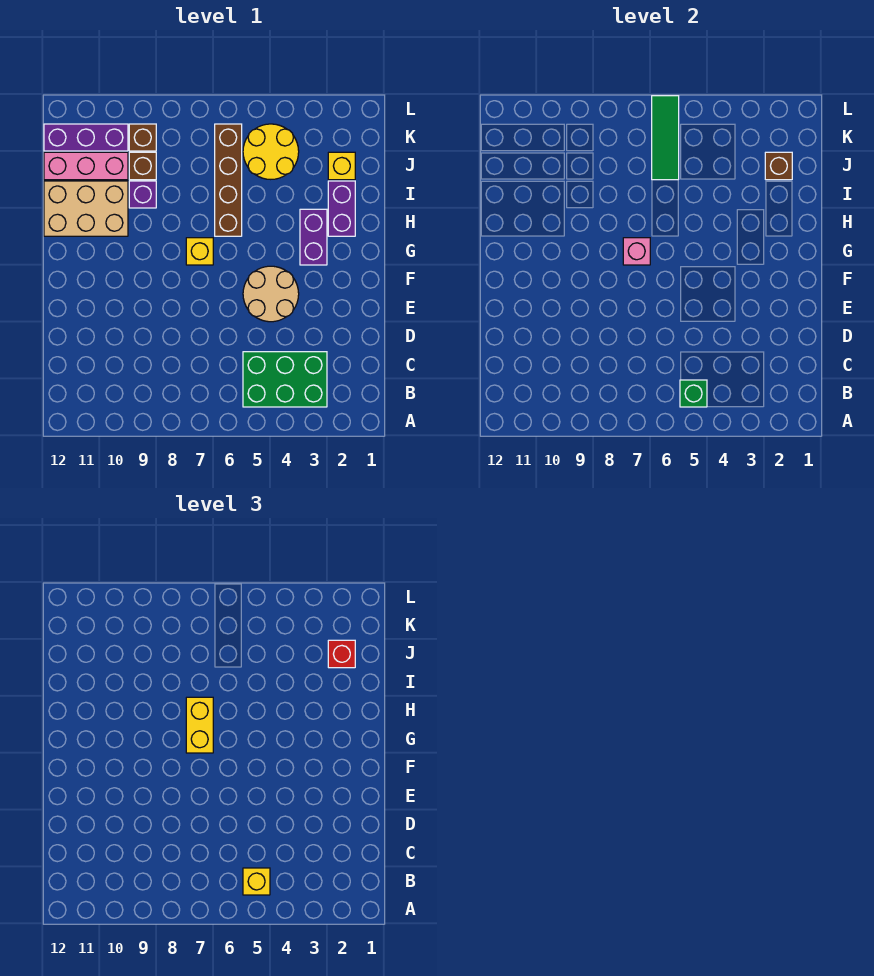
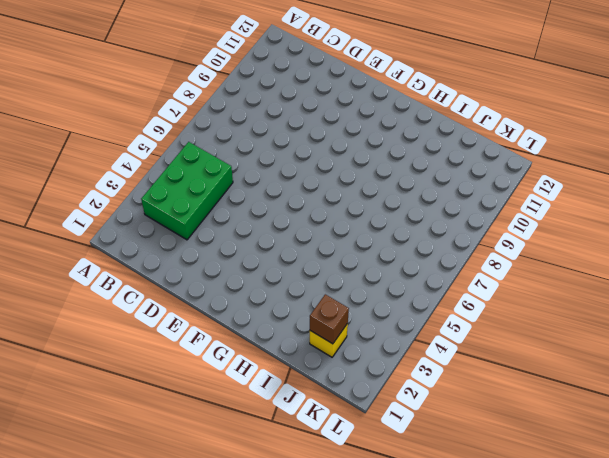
none -> tan round brick E4:F5 level 1
none -> purple brick G3:H3 level 1
none -> yellow brick G7 level 1

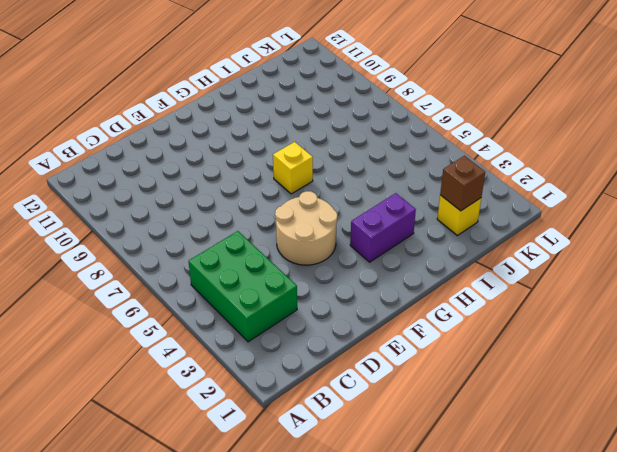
none -> purple brick H2:I2 level 1
none -> brown brick H6:K6 level 1
none -> tan brick H10:I12 level 1

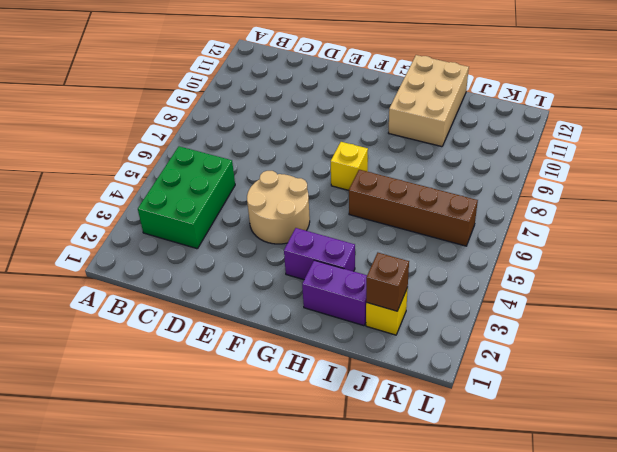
none -> purple brick I9 level 1
none -> yellow round brick J4:K5 level 1
none -> brown brick J9 level 1

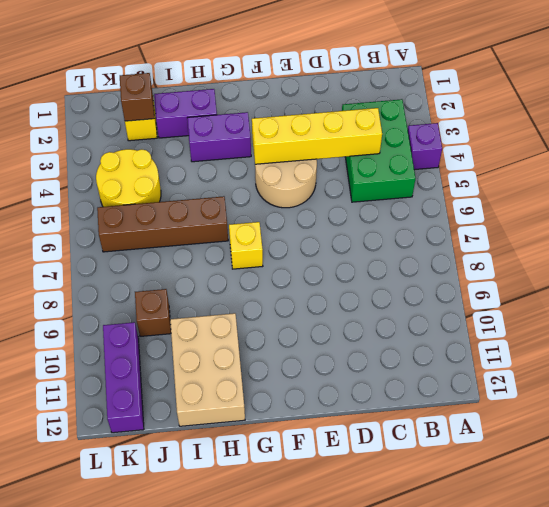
purple brick A4 level 1 -> purple brick I9 level 1
yellow brick C4:F4 level 2 -> none
none -> pink brick J10:J12 level 1
none -> brown brick K9 level 1
none -> green brick B5 level 2

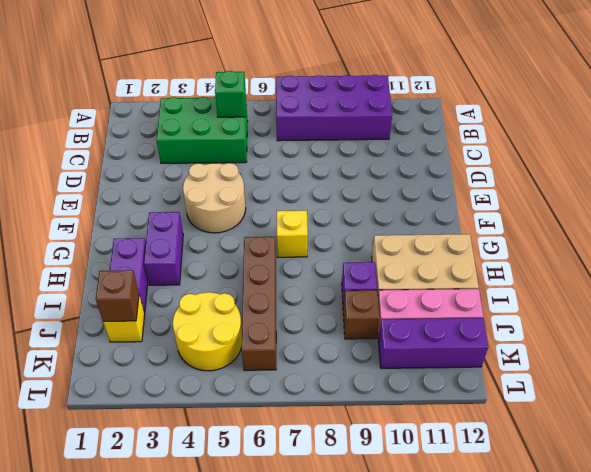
purple brick A7:B10 level 1 -> none
none -> brown brick K9 level 1
none -> pink brick G7 level 2
none -> green tile J6:L6 level 2

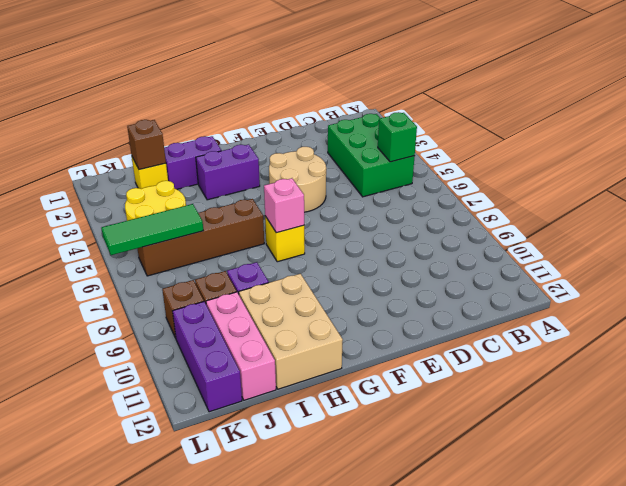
none -> yellow brick B5 level 3
none -> yellow brick G7:H7 level 3
none -> red brick J2 level 3

